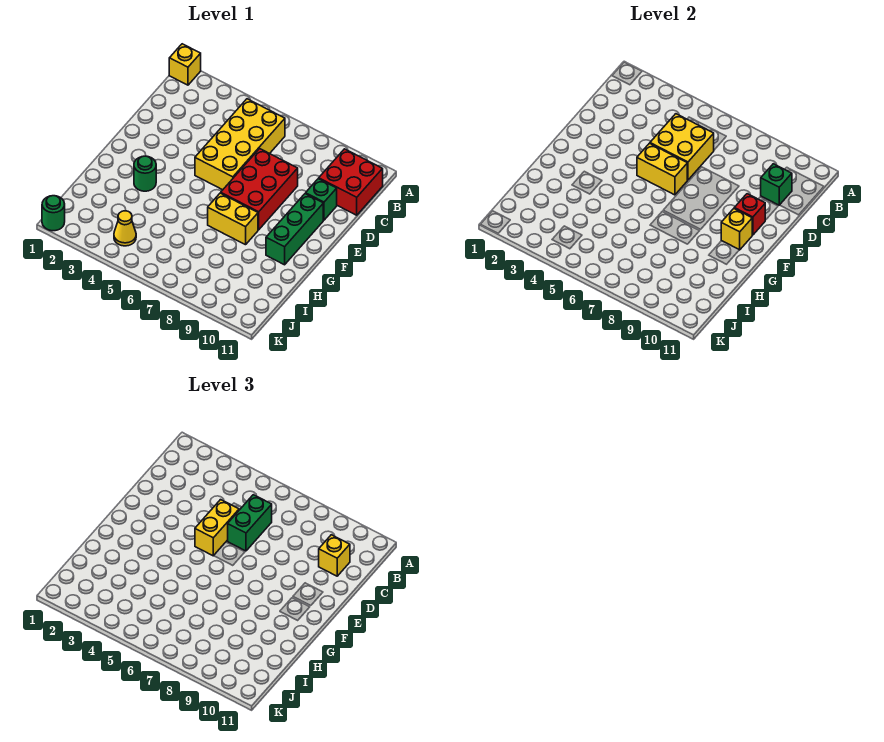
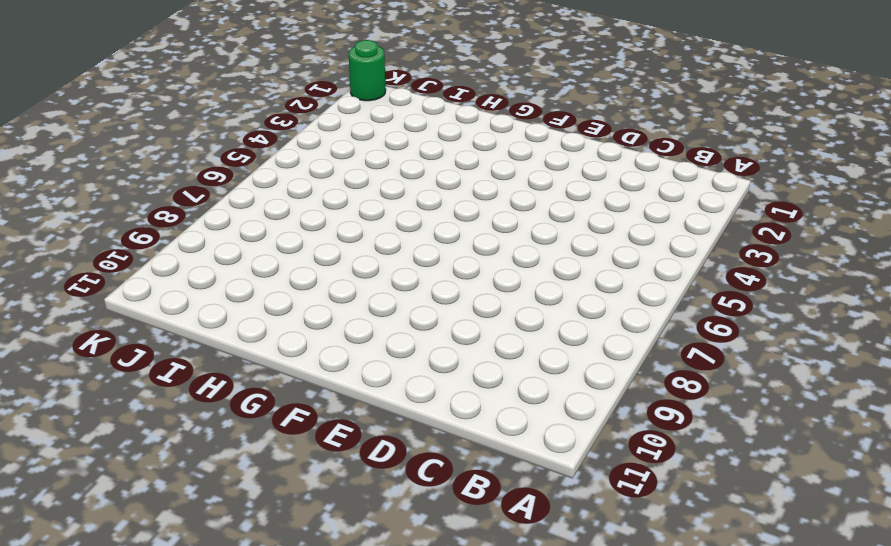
none -> yellow brick A1 level 1
none -> yellow brick B5:E6 level 1
none -> red brick B10:C11 level 1

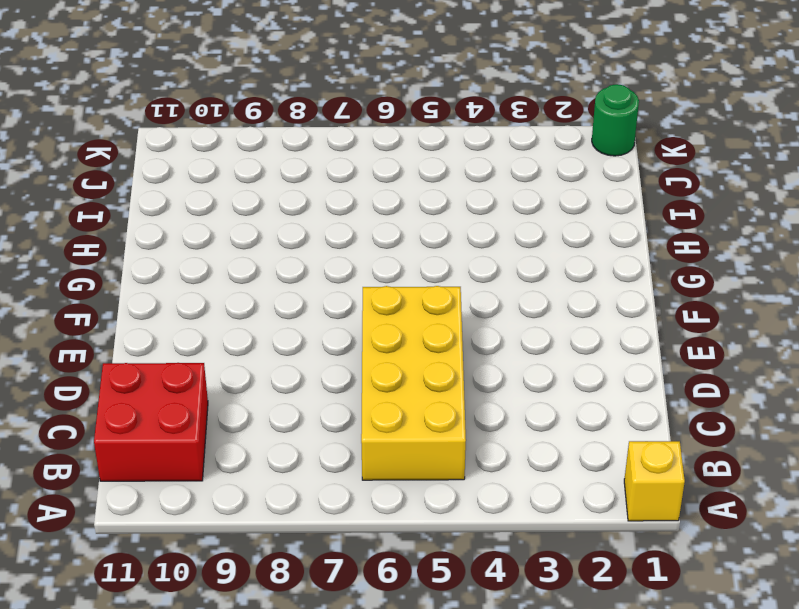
none -> red brick D7:F8 level 1
none -> green brick D10 level 1
none -> green brick E10:G10 level 1

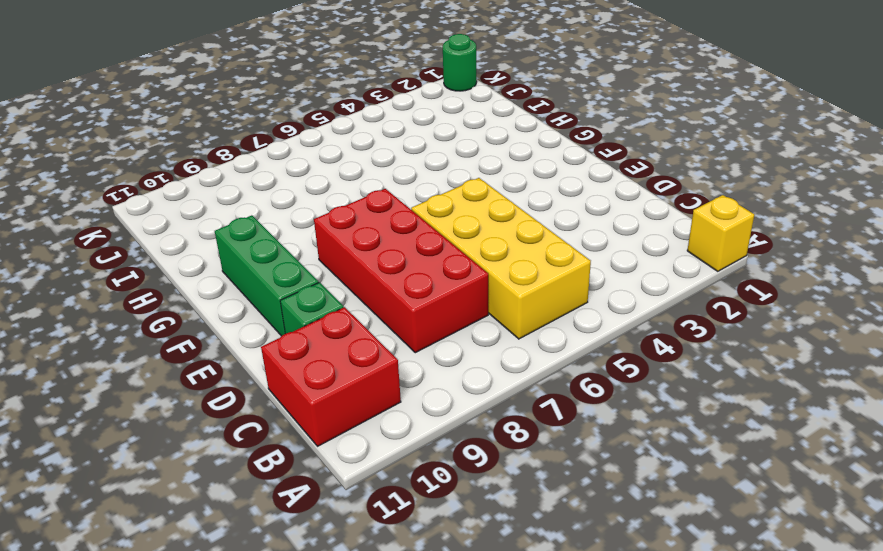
red brick C7:F8 level 1 -> red brick D7:F8 level 1
none -> green round brick G3 level 1
none -> yellow brick G7:G8 level 1
none -> yellow cone J4 level 1

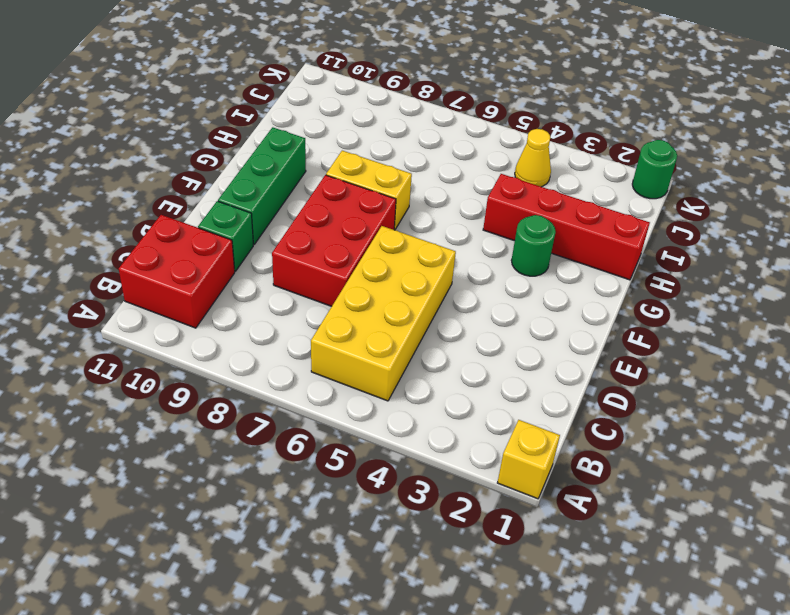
red brick H1:H4 level 1 -> none
none -> yellow brick C5:D6 level 2
none -> green brick C10 level 2
none -> yellow brick E5:E6 level 2

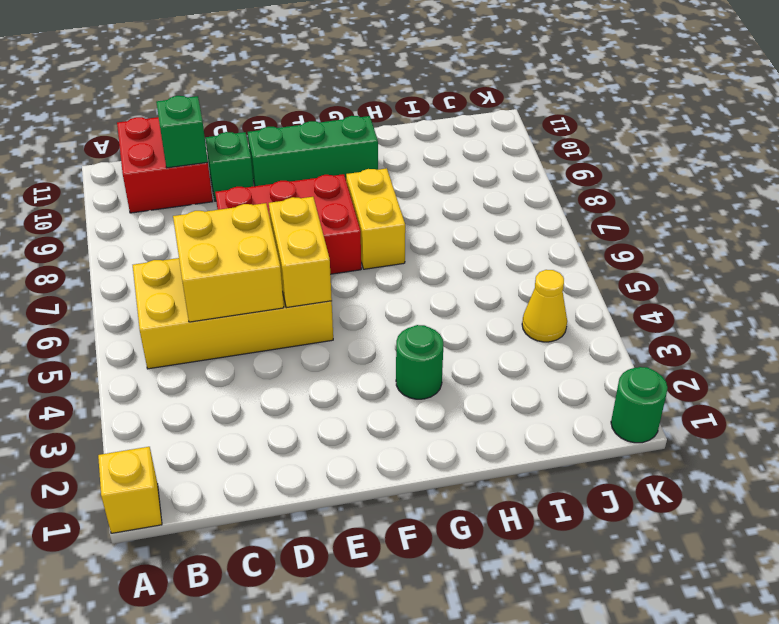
none -> red brick E10 level 2
none -> yellow brick F10 level 2
none -> green brick C6:D6 level 3

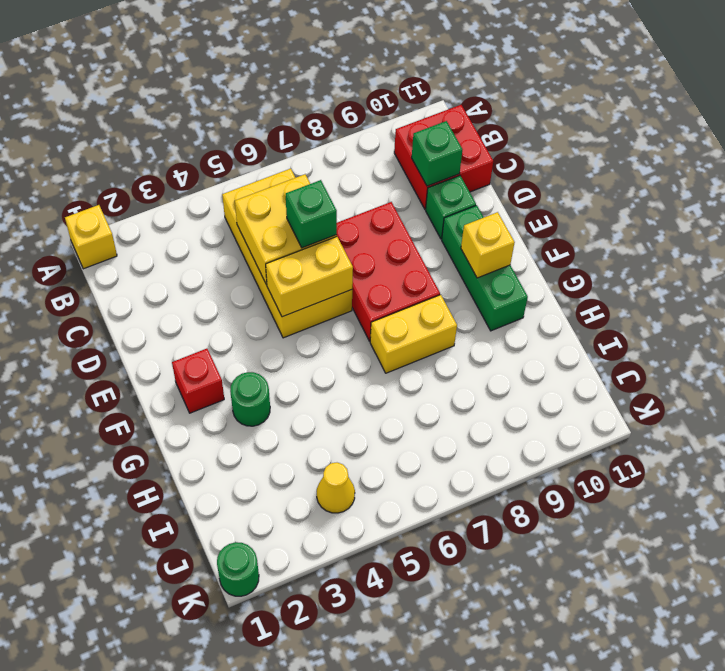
green brick D6 level 3 -> green brick C6:D6 level 3
red brick F2 level 1 -> red brick E10 level 2
none -> yellow brick C10 level 3
none -> yellow brick D5:E5 level 3

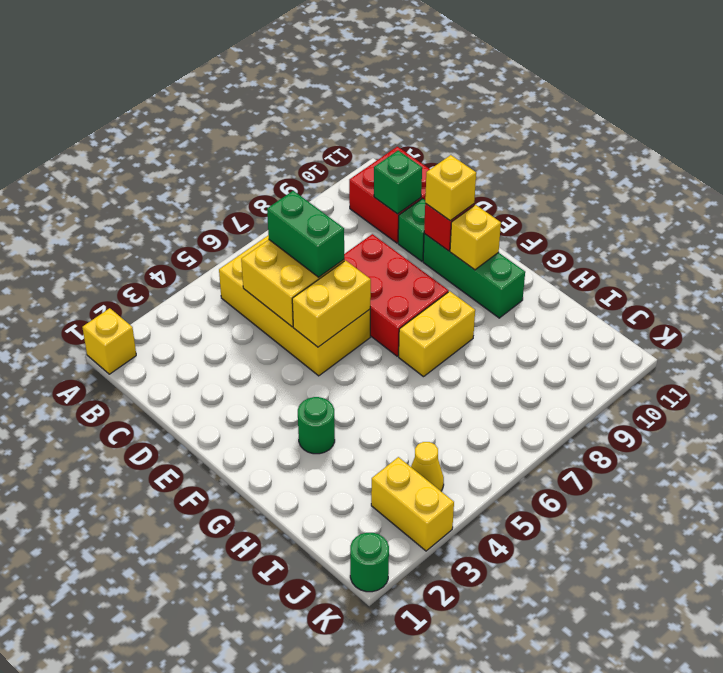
yellow brick E10 level 3 -> yellow brick C10 level 3
yellow brick J3:K3 level 1 -> yellow brick D5:E5 level 3

